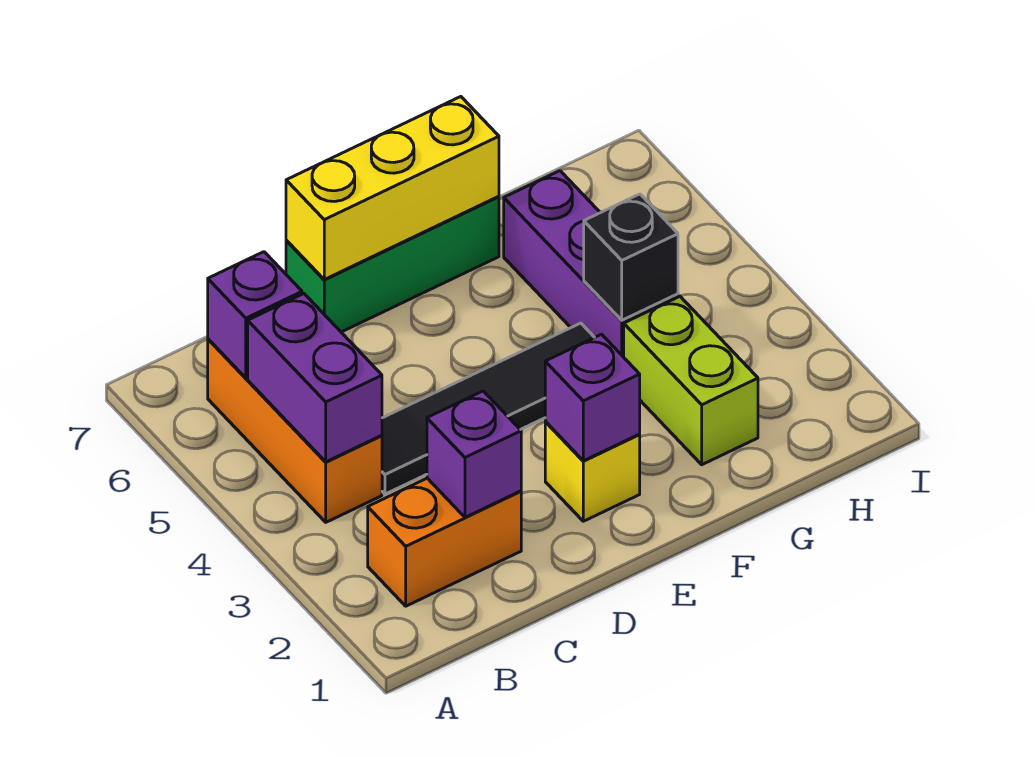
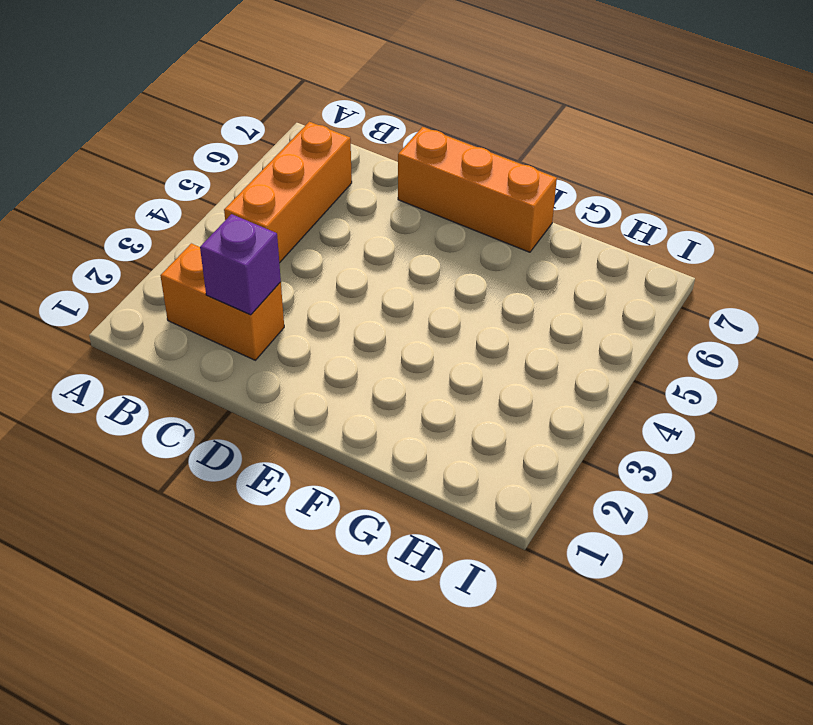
orange brick D7:F7 level 1 -> green brick D7:F7 level 1
none -> black tile C4:F4 level 1
none -> yellow brick E2 level 1
none -> lime brick G2:G3 level 1

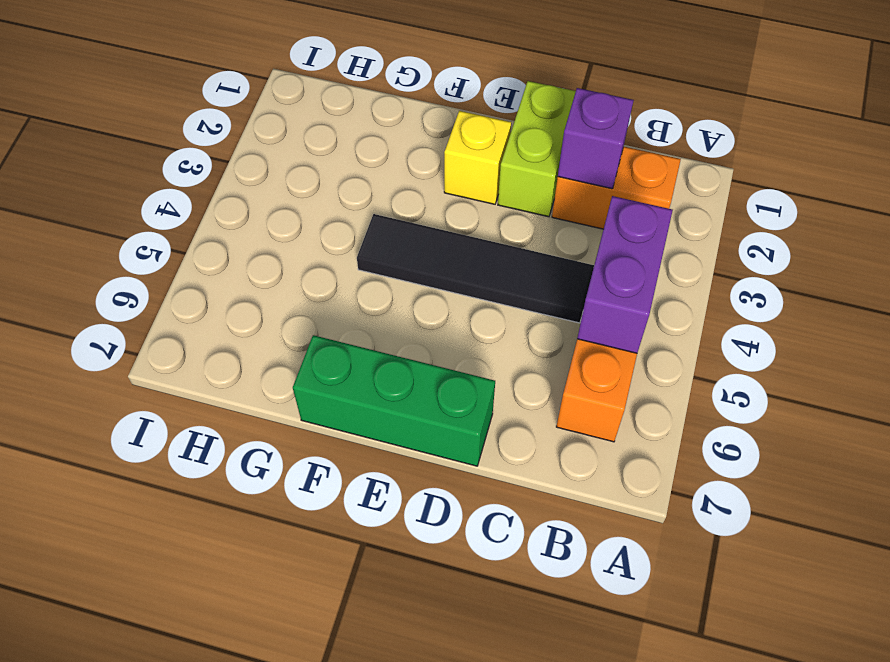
lime brick D1:D2 level 1 -> lime brick G2:G3 level 1
none -> purple brick G4:G6 level 1
none -> purple brick B6 level 2
none -> yellow brick D7:F7 level 2

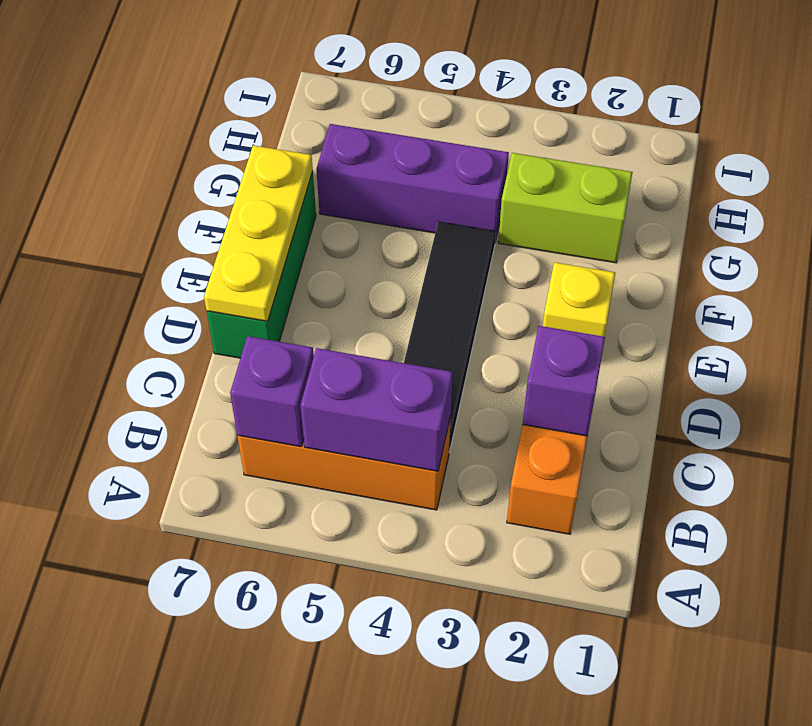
yellow plate D7:F7 level 2 -> yellow brick D7:F7 level 2
none -> purple brick E2 level 2
none -> black brick G4 level 2

